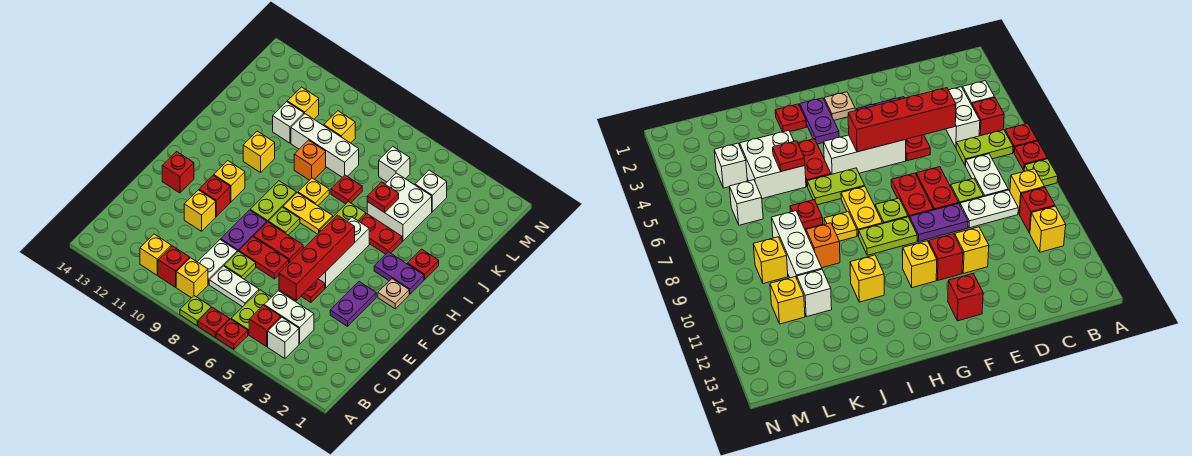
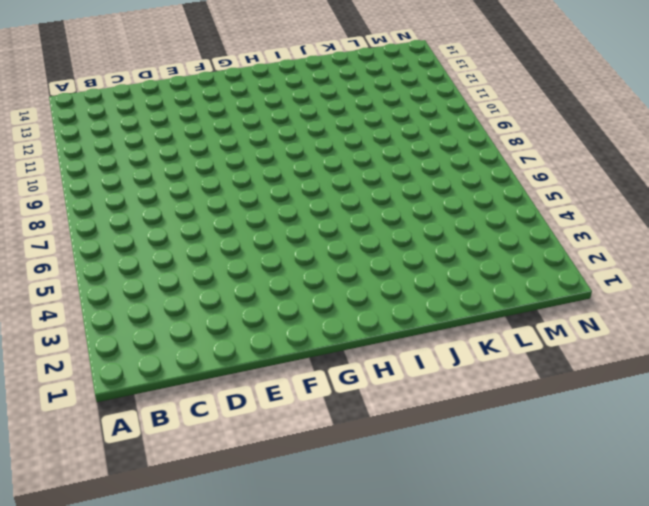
none -> red plate A6 level 1
none -> red plate A7 level 1
none -> lime plate A8 level 1
none -> white brick B4 level 1

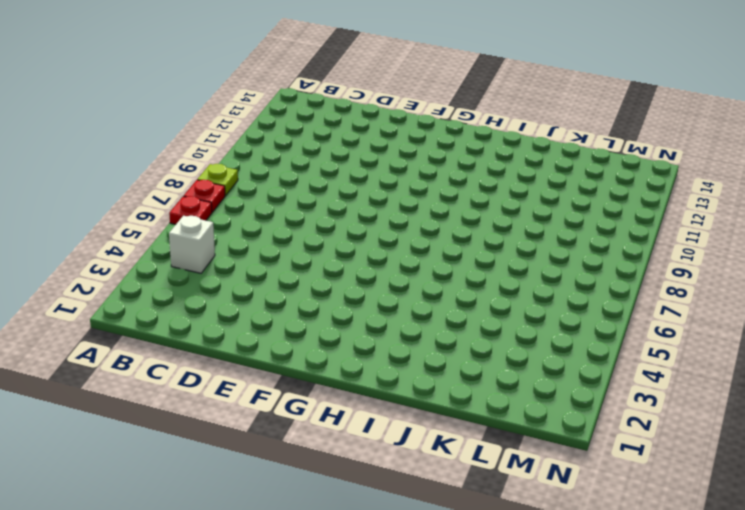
none -> red brick B5 level 1
none -> lime plate B6:C6 level 1
none -> yellow brick B9 level 1
none -> red brick B10 level 1

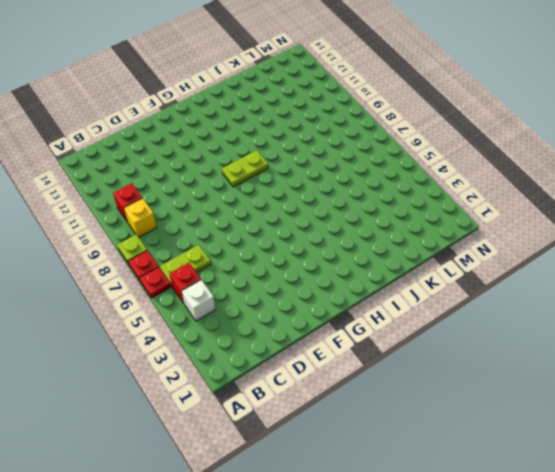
none -> yellow brick B11 level 1
none -> white brick C4:C5 level 1
none -> white plate C7:C8 level 1
none -> white plate C9:D9 level 1

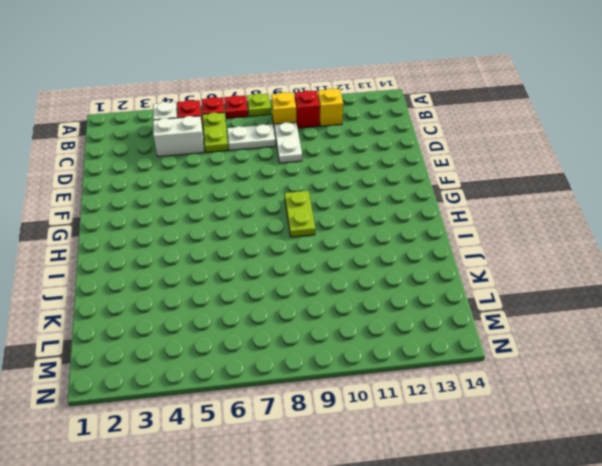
none -> lime plate D8 level 1
none -> purple plate E3:F3 level 1
none -> red plate E5 level 1
none -> red plate E7:E8 level 1

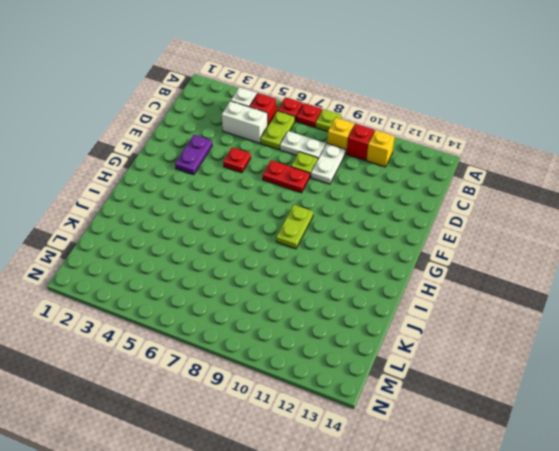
none -> purple plate E9:F9 level 1
none -> yellow brick E11 level 1
none -> white brick F5:H5 level 1
none -> red plate F7:F8 level 1

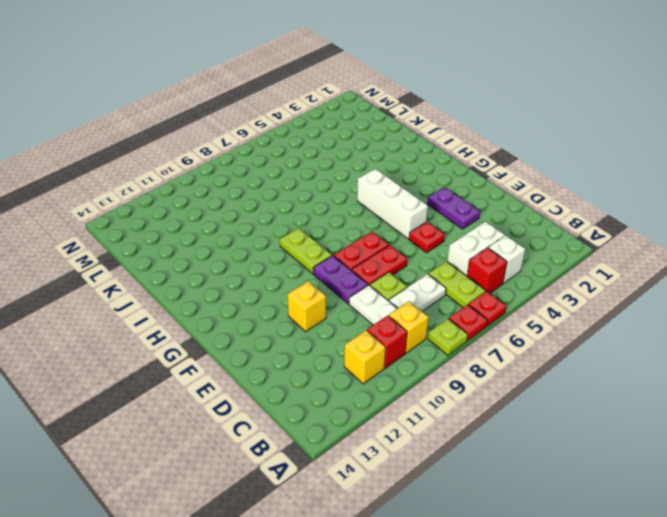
none -> red brick F11 level 1
none -> red brick F13 level 1
none -> tan plate G2 level 1
none -> lime plate G8 level 1

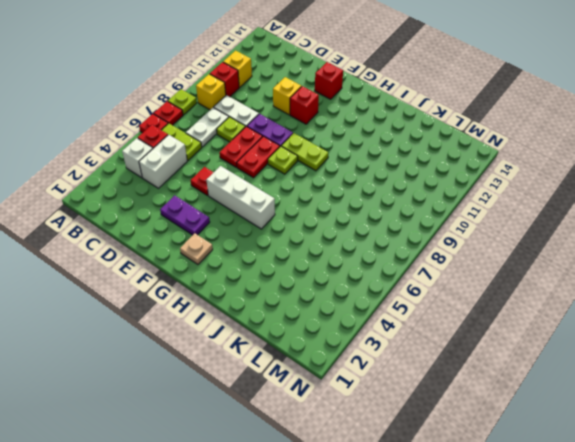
none -> yellow brick G11 level 1
none -> purple plate H2:H3 level 1
none -> lime plate H6:I6 level 1
none -> yellow plate H7:H8 level 1

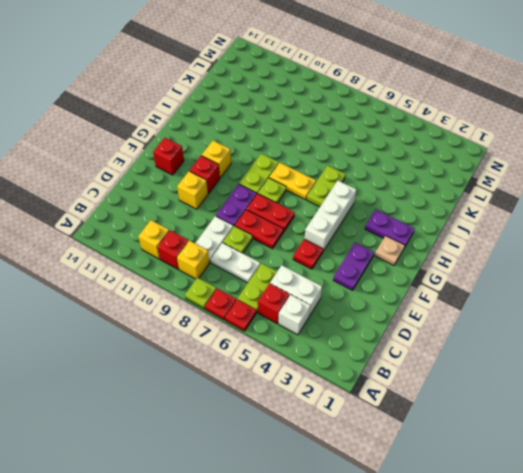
none -> red plate I2 level 1
none -> red plate I4:I5 level 1
none -> yellow plate I8 level 1
none -> yellow brick I11 level 1

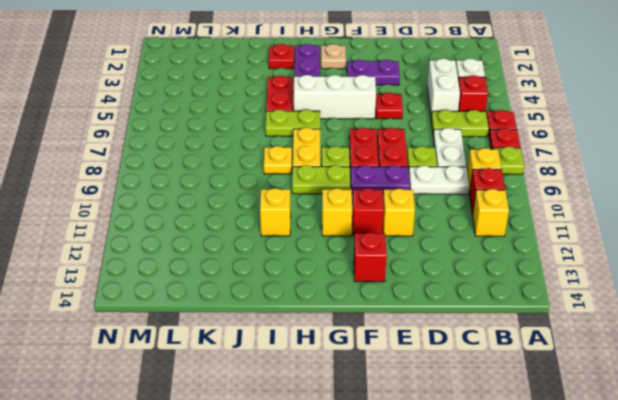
none -> white brick J4:K5 level 1
none -> red plate J7 level 1
none -> orange brick J9 level 1
none -> white brick K8:K10 level 1

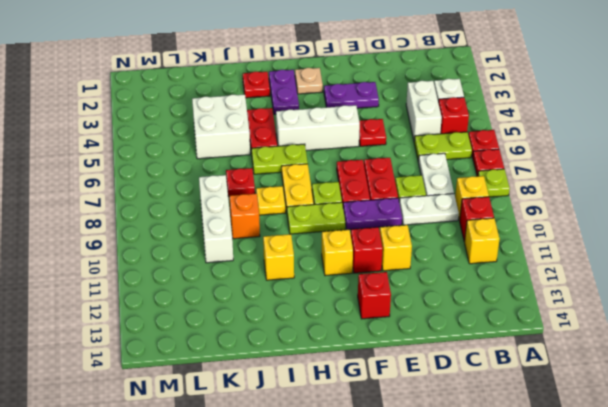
none -> white brick K11 level 1
none -> white brick L4 level 1
none -> white brick L6 level 1
none -> yellow brick L9 level 1

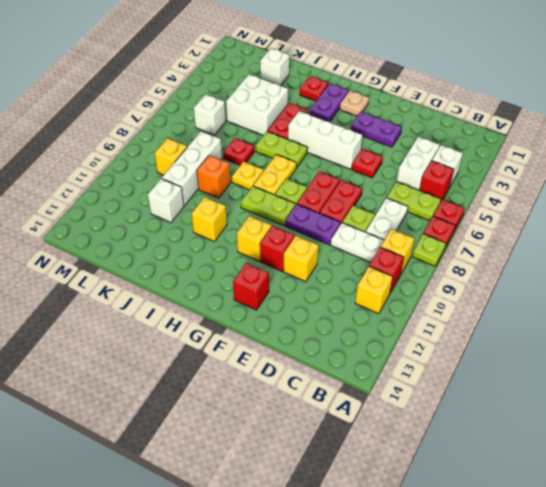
white brick K2 level 1 -> white brick L4 level 1
none -> yellow brick L11 level 1
none -> red brick D5:G5 level 2
none -> red plate J5 level 2

